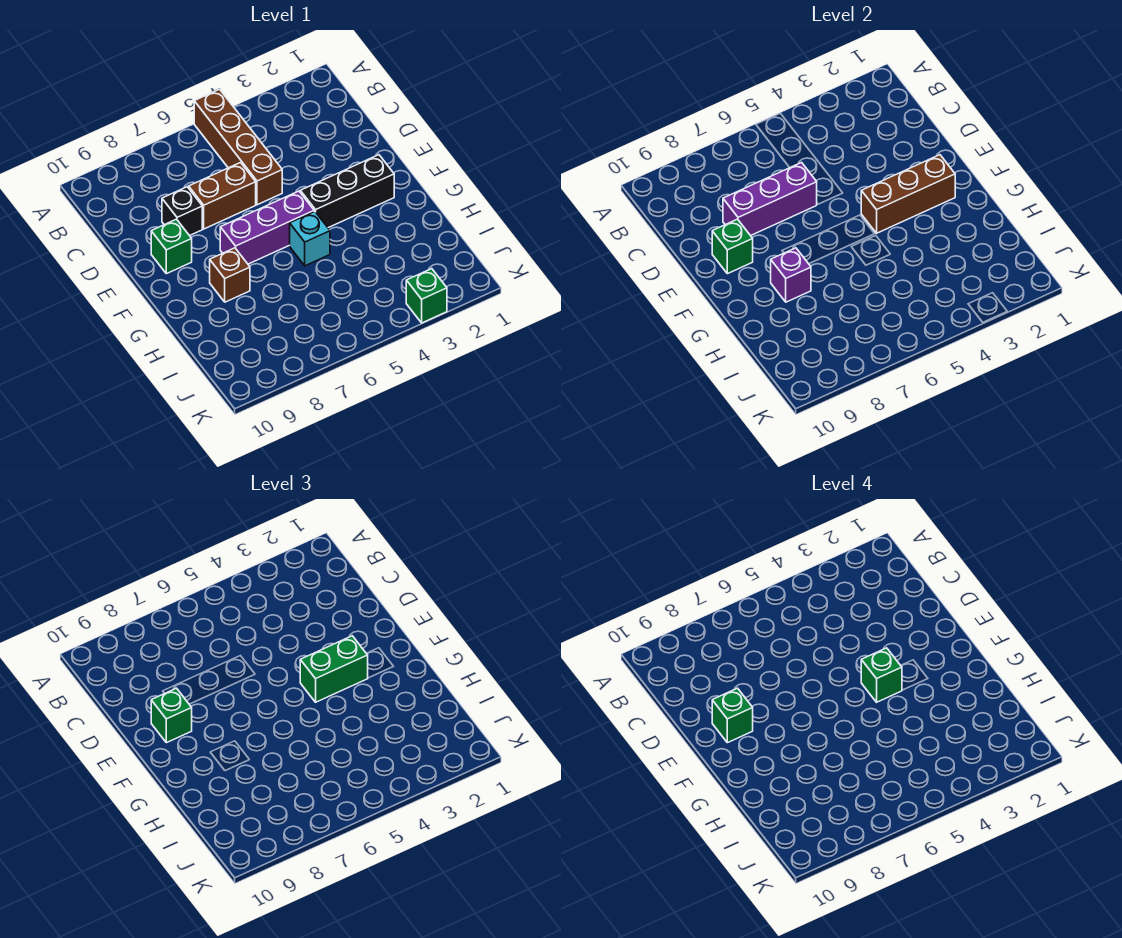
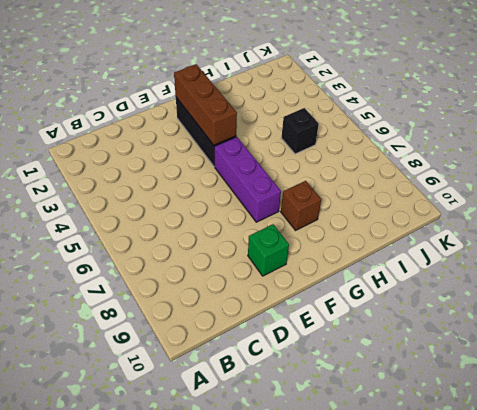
black brick I5 level 1 -> black brick D8 level 1
none -> brown brick A5:D5 level 1
none -> brown brick D6:D7 level 1
none -> cyan brick G5 level 1

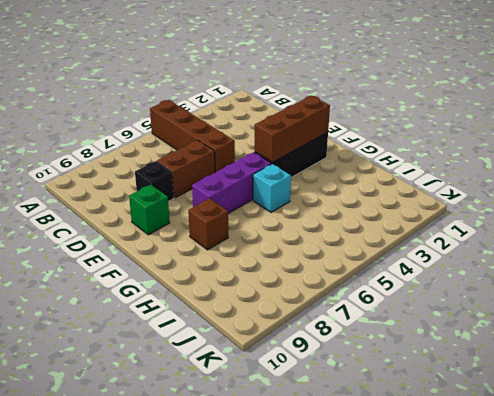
none -> green brick K3 level 1
none -> purple brick D6:D8 level 2
none -> green brick E9 level 2

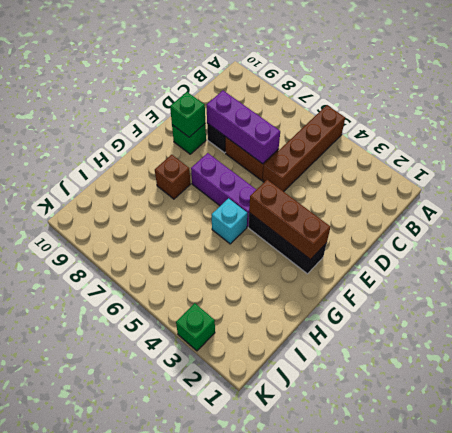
none -> purple brick G8 level 2
none -> green brick E9 level 3
none -> green brick F3:F4 level 3

